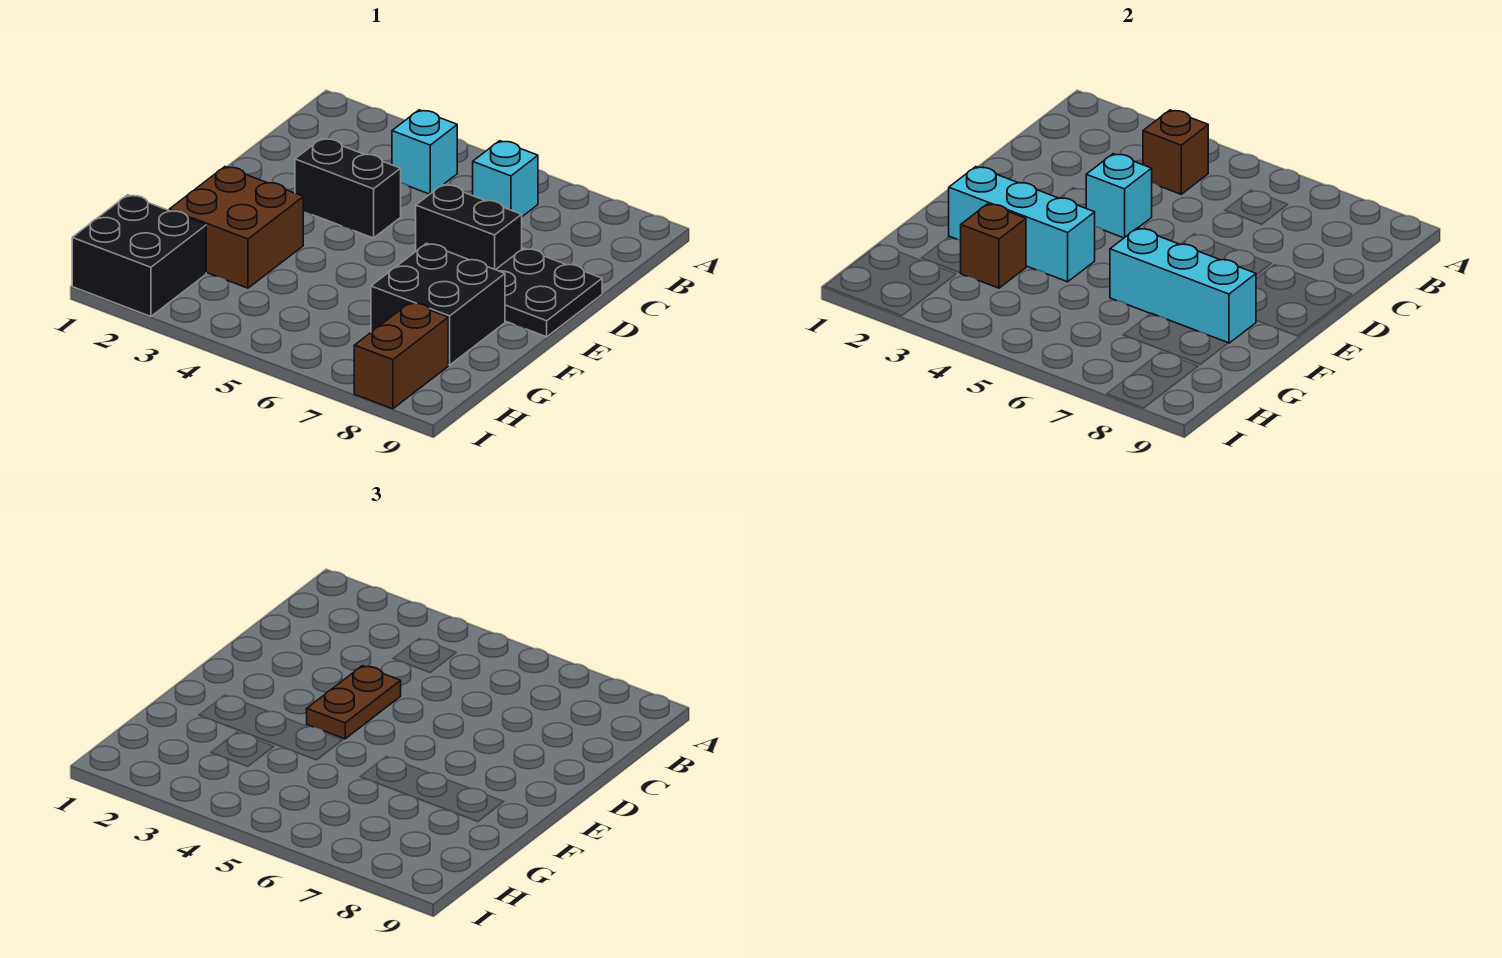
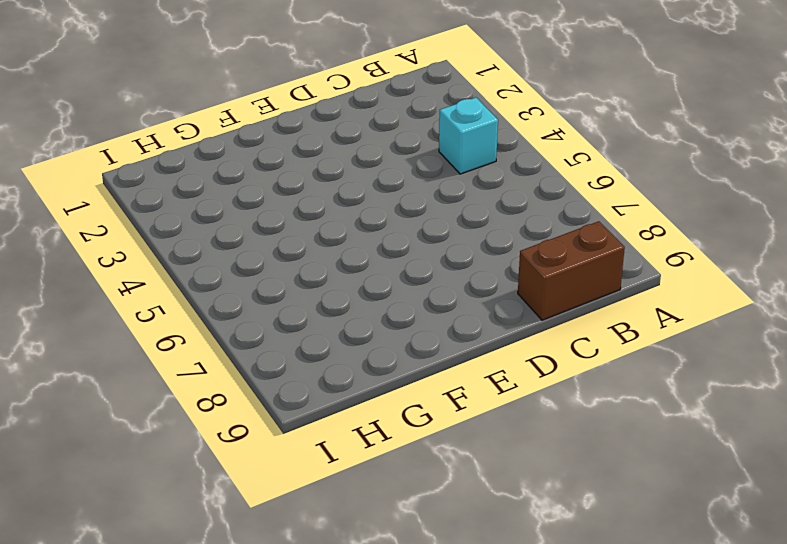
brown brick B9:C9 level 1 -> brown brick H8:I8 level 1
none -> cyan brick B6 level 1
none -> black brick D3:D4 level 1
none -> black brick D6:D7 level 1

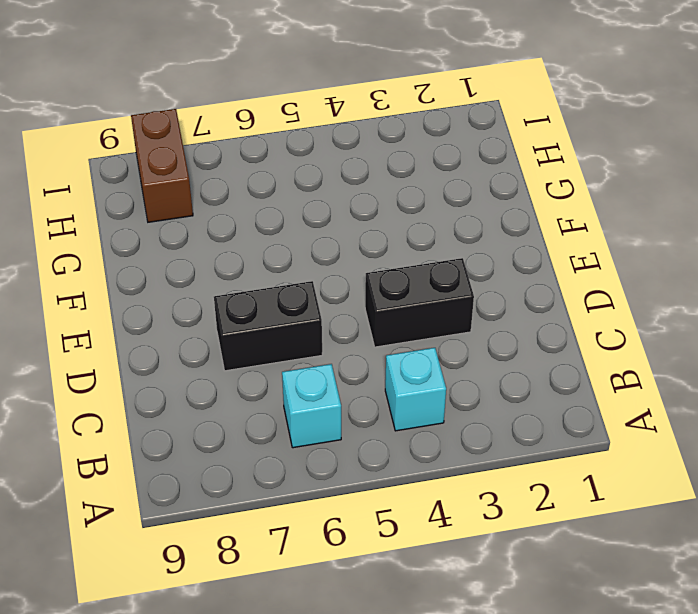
none -> black plate D8:E9 level 1
none -> brown brick F2:G3 level 1
none -> black brick F7:G8 level 1

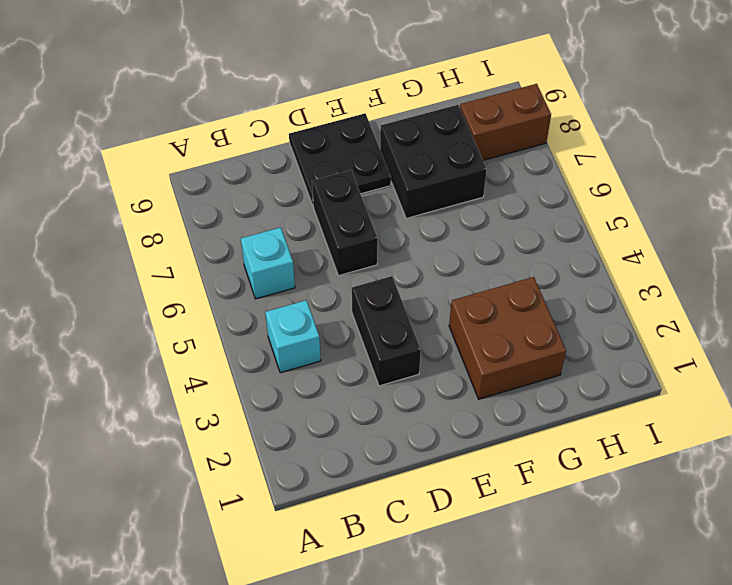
none -> black brick H1:I2 level 1
none -> brown brick B4 level 2
none -> cyan brick D4 level 2

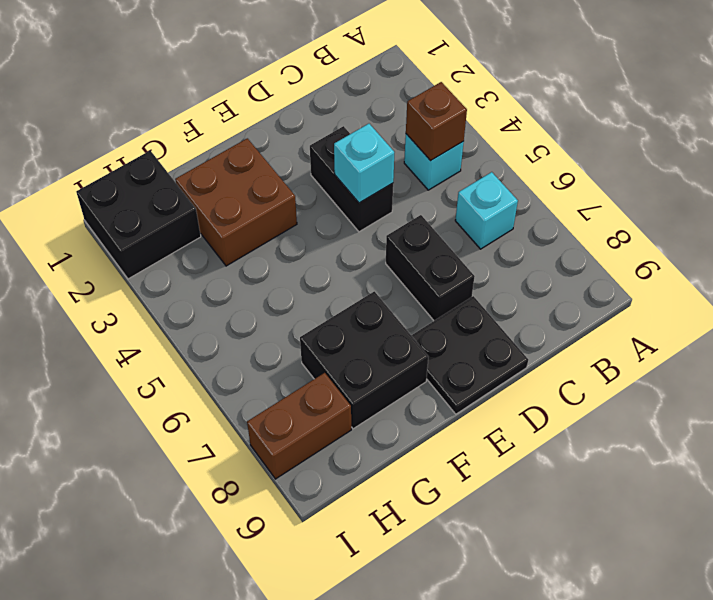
none -> cyan brick F2:F4 level 2
none -> cyan brick F6:F8 level 2
none -> brown brick G3 level 2

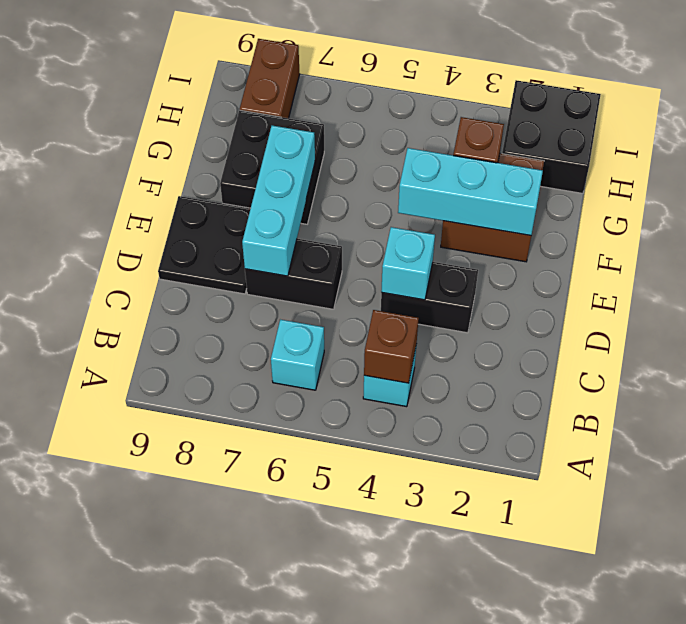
cyan brick D7:F7 level 2 -> cyan brick F6:F8 level 2
none -> brown plate D4:E4 level 3

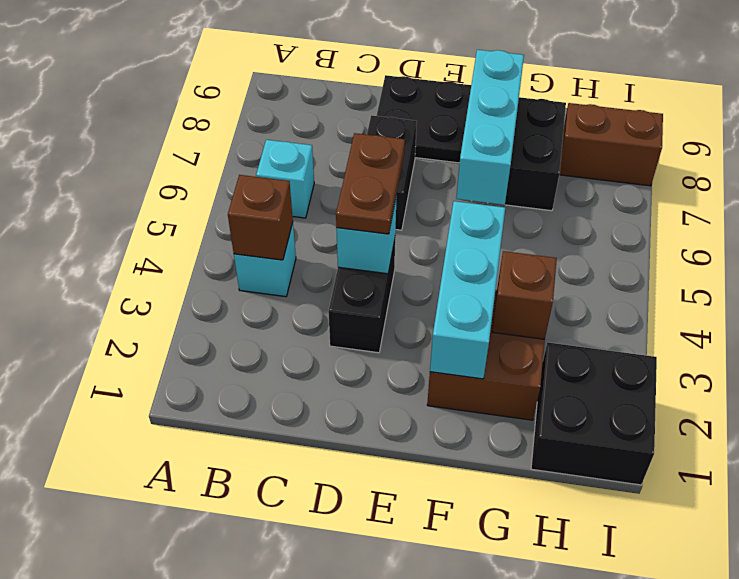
brown plate D4:D5 level 3 -> brown plate D4:E4 level 3

